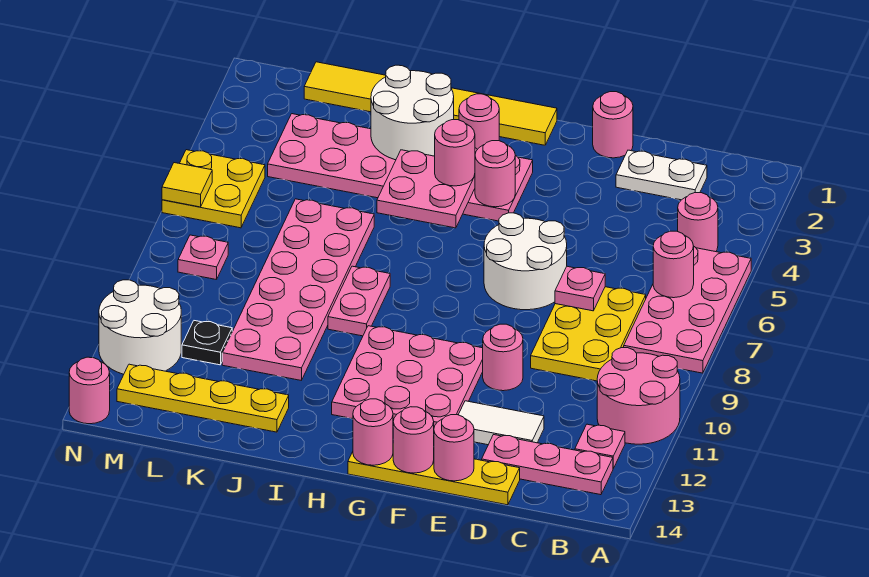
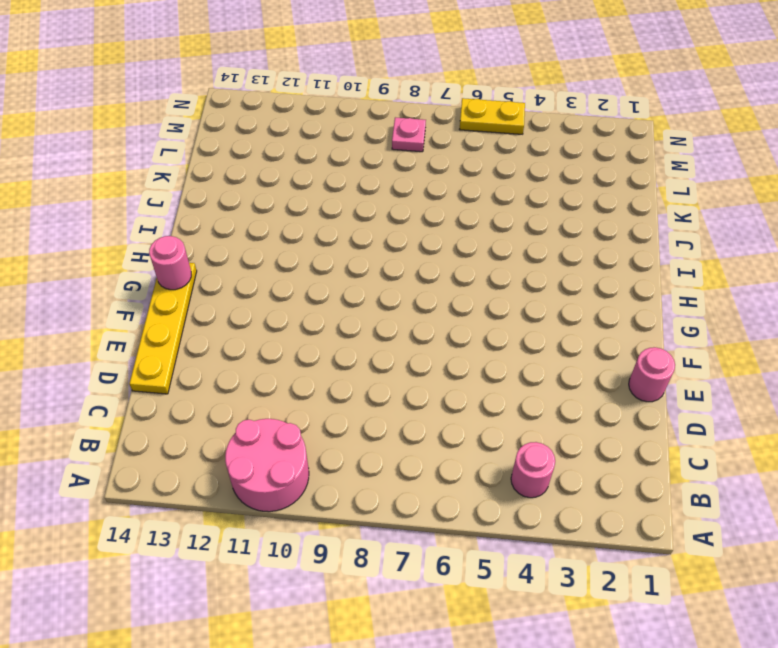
yellow plate N5:N6 level 1 -> yellow plate M5:N6 level 1
none -> pink plate A5:B8 level 1
none -> pink plate B12 level 1
none -> pink plate B13:D13 level 1
none -> white plate C2:D2 level 1

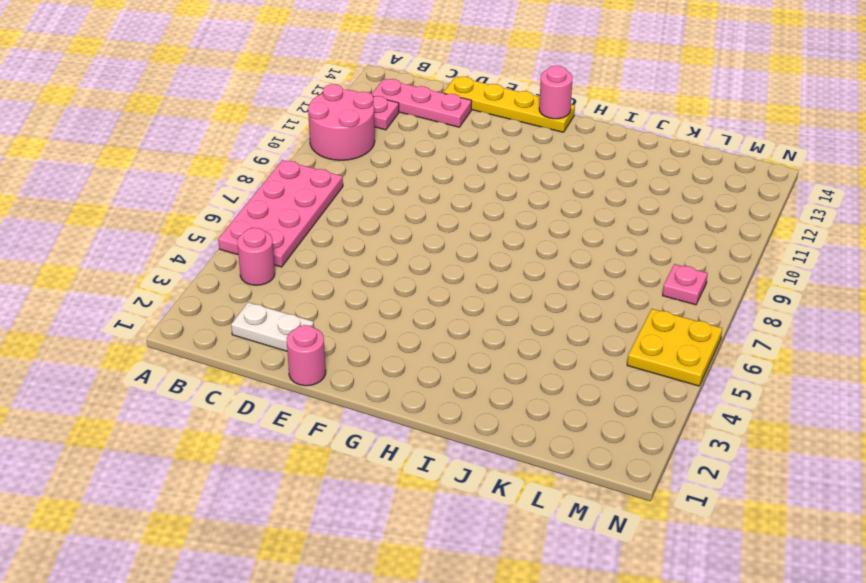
none -> yellow plate C7:D9 level 1
none -> white tile D12:E12 level 1
none -> white round brick E6:F7 level 1
none -> pink round brick E10 level 1

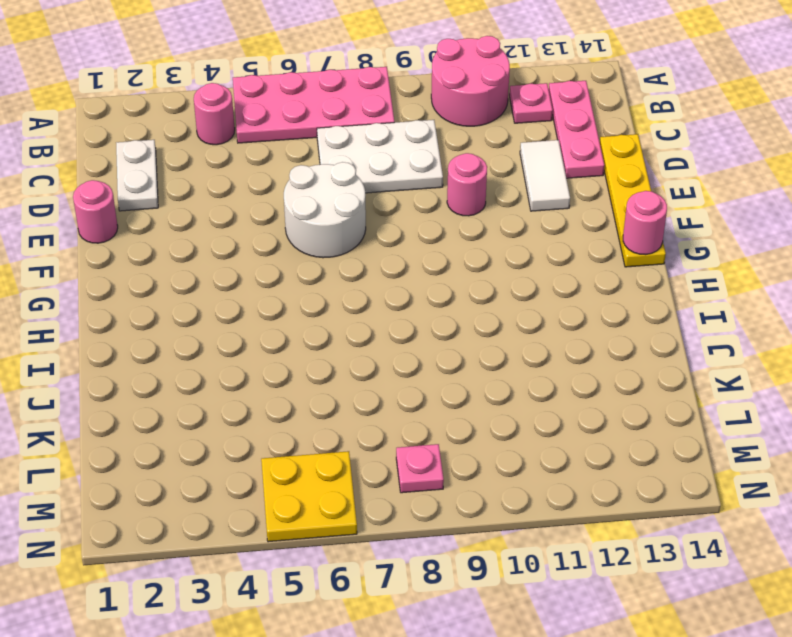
white plate C7:D9 level 1 -> yellow plate C7:D9 level 1
none -> pink plate F10:H12 level 1
none -> yellow tile G1:L1 level 1
none -> pink plate G3:L4 level 1
none -> pink round brick H2 level 1

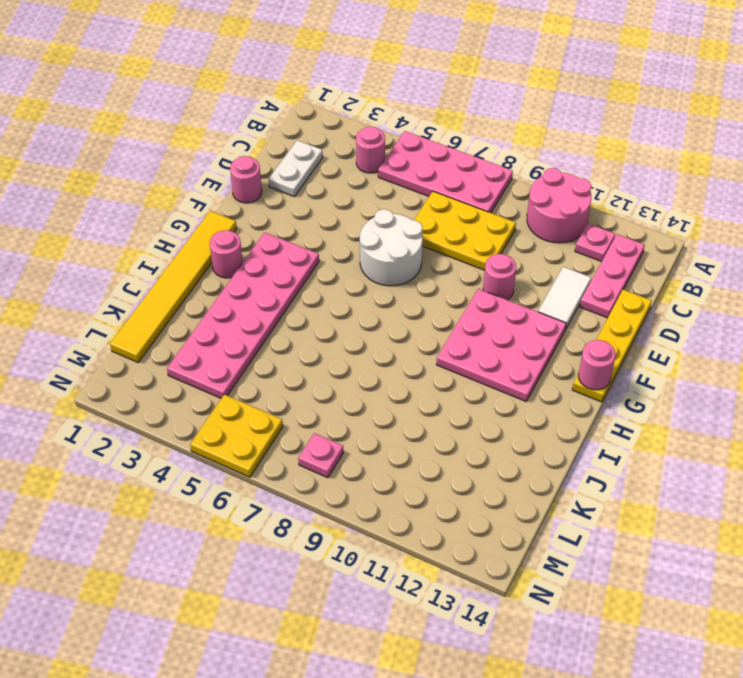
none -> pink plate I8:I9 level 1
none -> pink plate J6:K11 level 1
none -> yellow plate J13:M13 level 1
none -> black plate L11 level 1

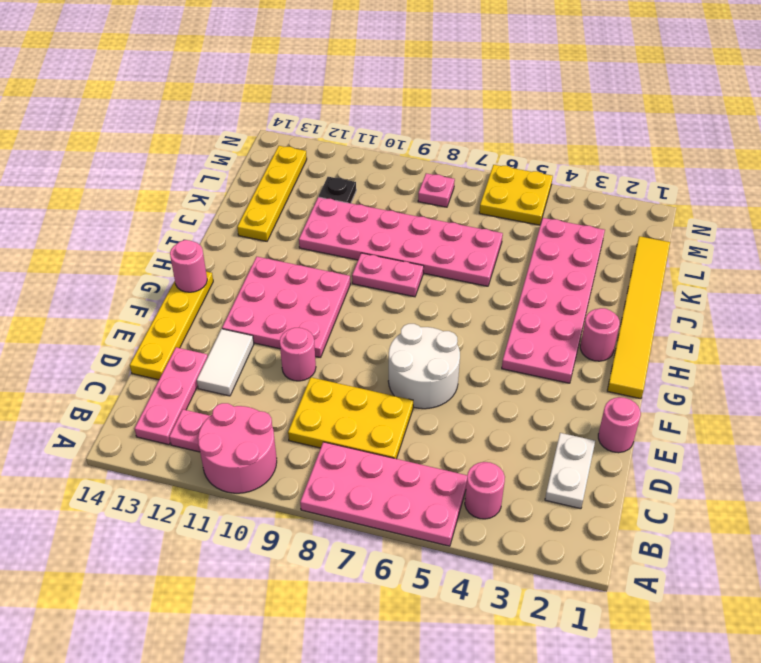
none -> white round brick M11:N12 level 1
none -> pink round brick N14 level 1
none -> pink round brick B6 level 2
none -> pink plate D7 level 2

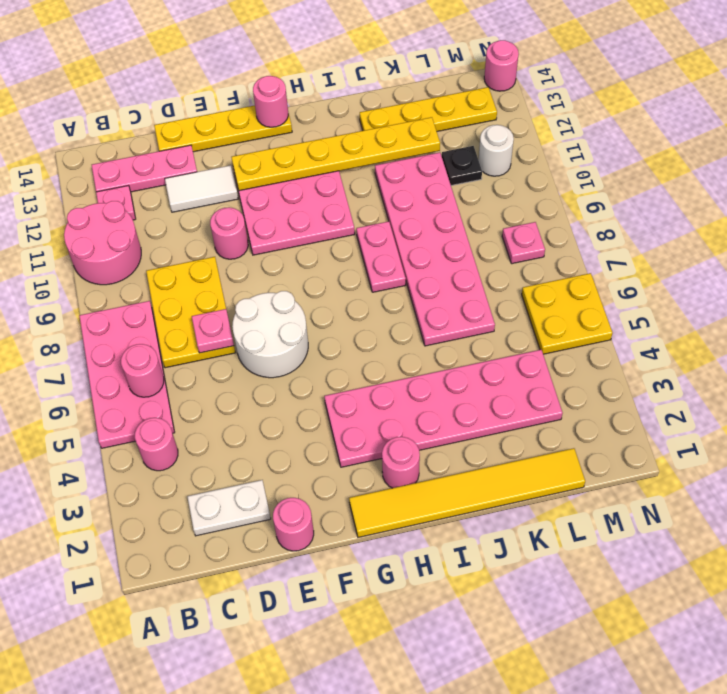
yellow plate F12:K12 level 2 -> none
white round brick M11 level 1 -> white round brick M11:N12 level 1
none -> pink round brick E14 level 2
none -> pink round brick F14 level 2
none -> pink round brick G4 level 2
none -> pink plate H4:I5 level 2

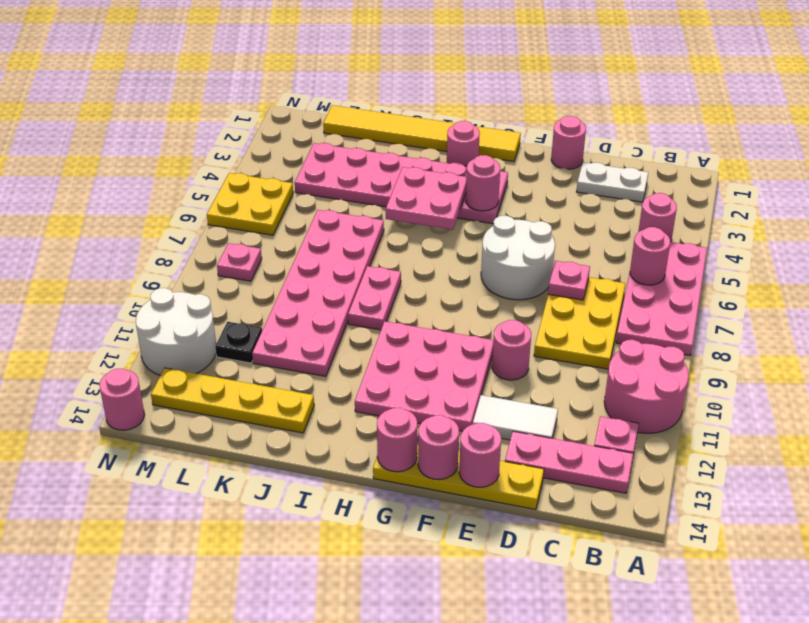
none -> white round brick I2:J3 level 2
none -> yellow tile N6 level 2
none -> pink round brick H4 level 3

